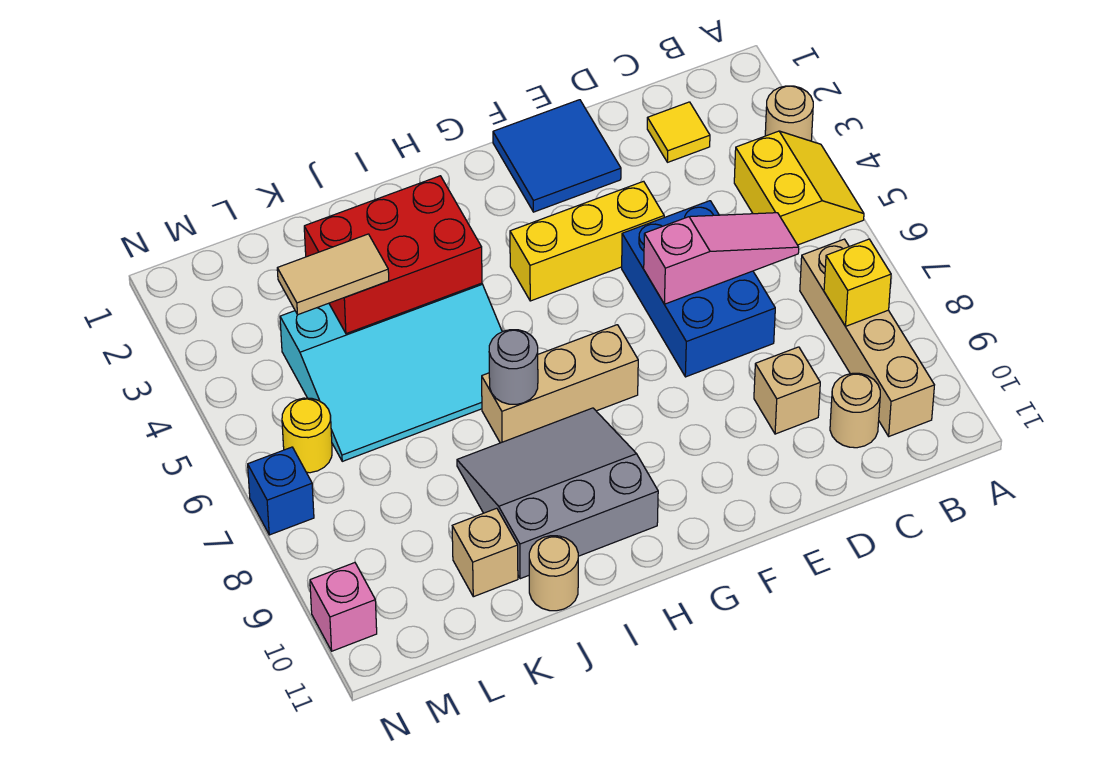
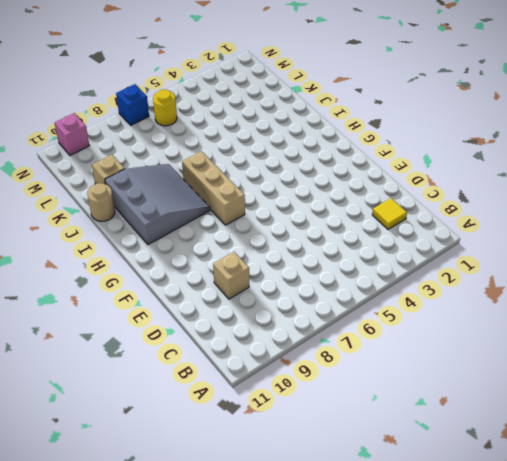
none -> tan round brick A3 level 1
none -> yellow slope A4:B5 level 1 top B
none -> tan brick B7:B10 level 1

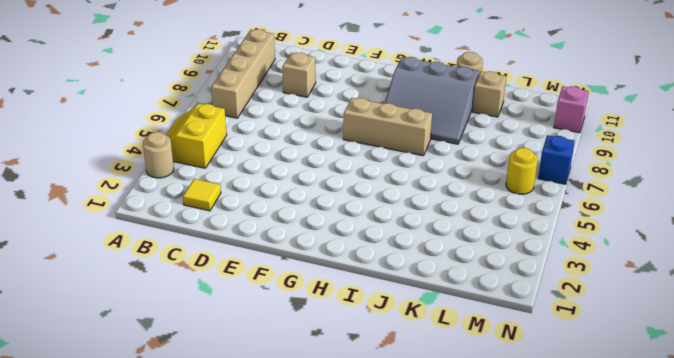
none -> tan round brick C10 level 1
none -> blue brick D5:E7 level 1
none -> blue tile E1:F2 level 1

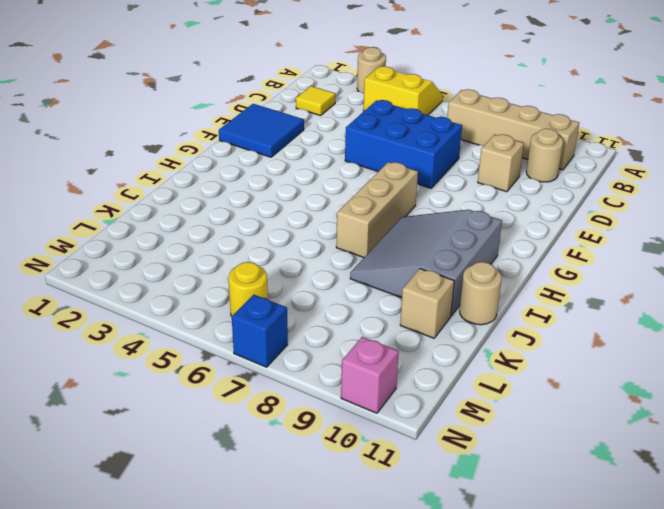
none -> yellow brick E4:G4 level 1
none -> cyan slope I4:L6 level 1 top 4
none -> yellow brick B8 level 2

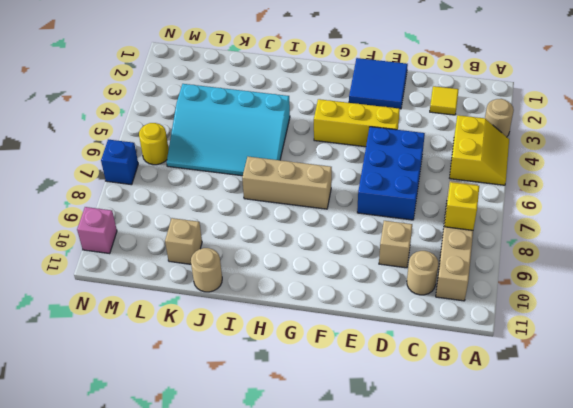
none -> grey slope H8:J10 level 1 top 10
none -> pink slope C6:E6 level 2 top E
none -> red brick I3:K4 level 2

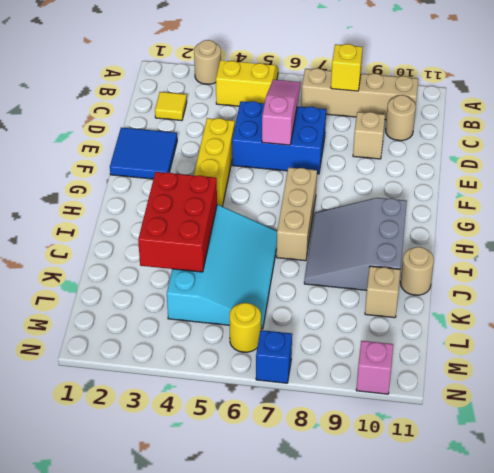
none -> grey round brick I7 level 2
none -> tan tile K4:L4 level 3

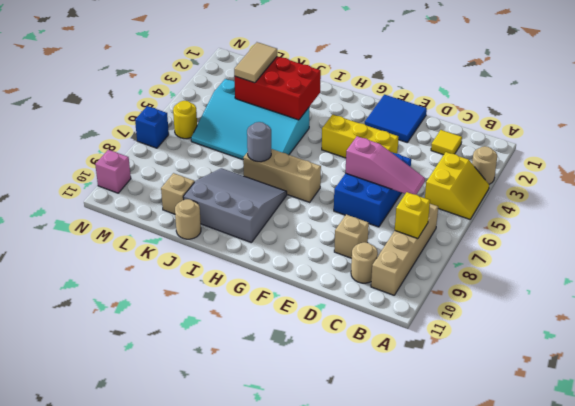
tan tile K3:K4 level 3 -> tan tile K4:L4 level 3

